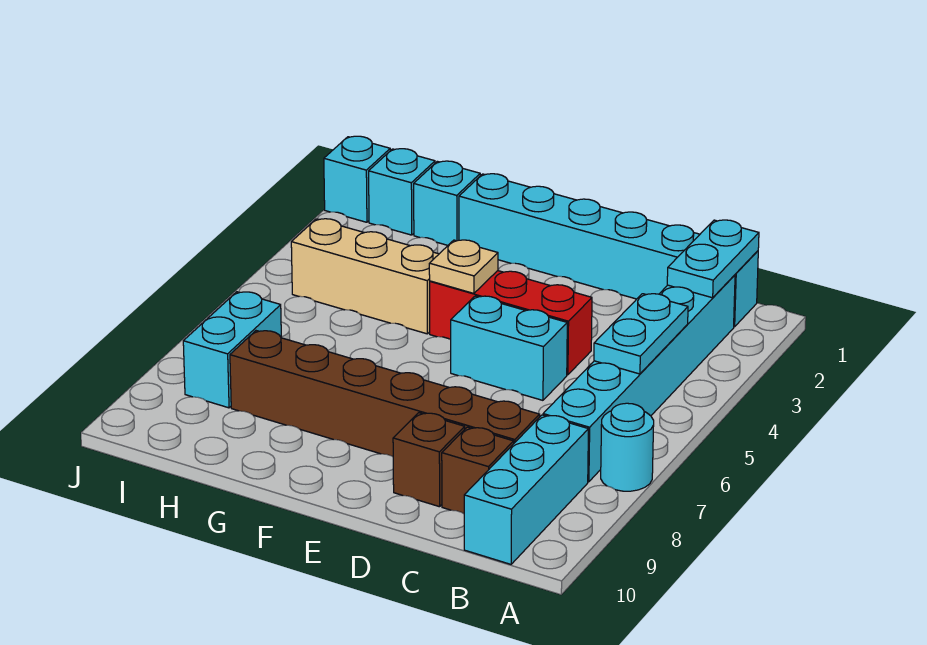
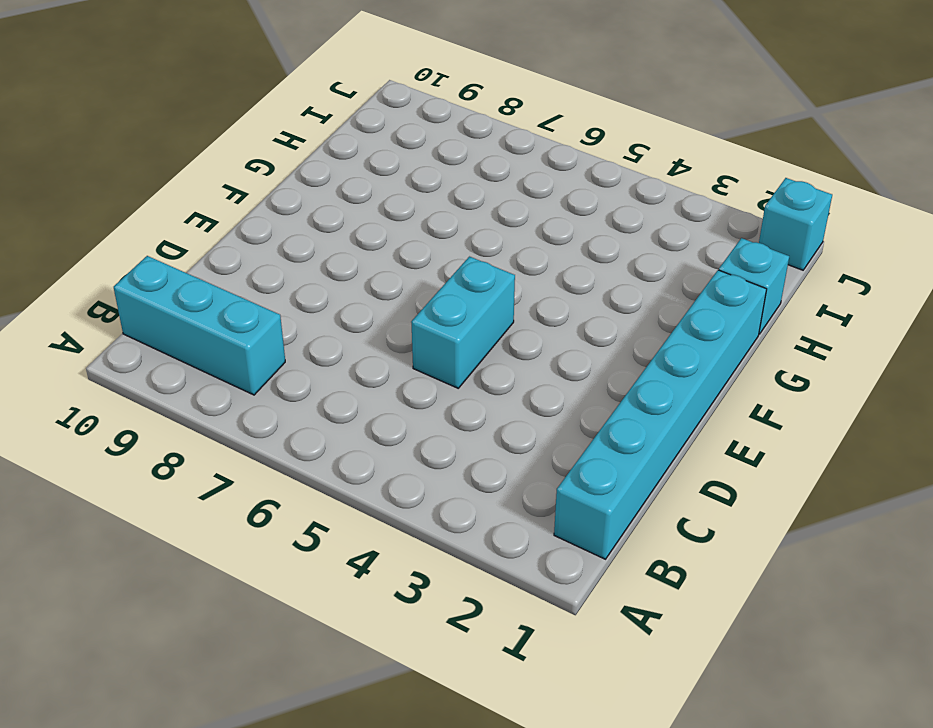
none -> cyan round brick A7 level 1
none -> cyan brick B2:B7 level 1
none -> brown brick C8:H8 level 1

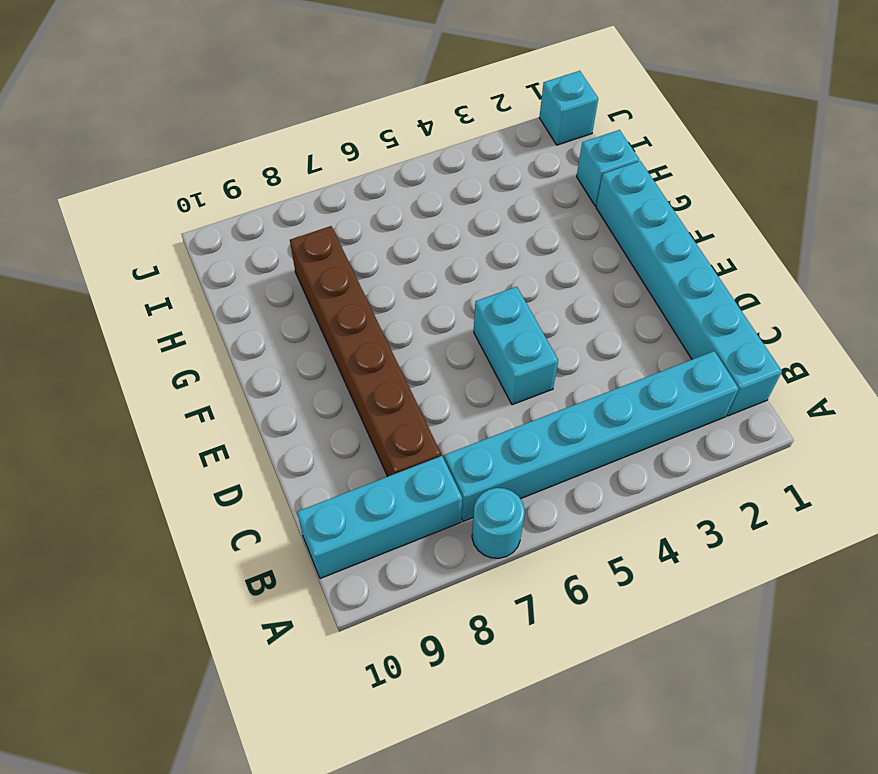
none -> brown brick C9 level 1
none -> red brick D4:F4 level 1
none -> brown brick D9 level 1

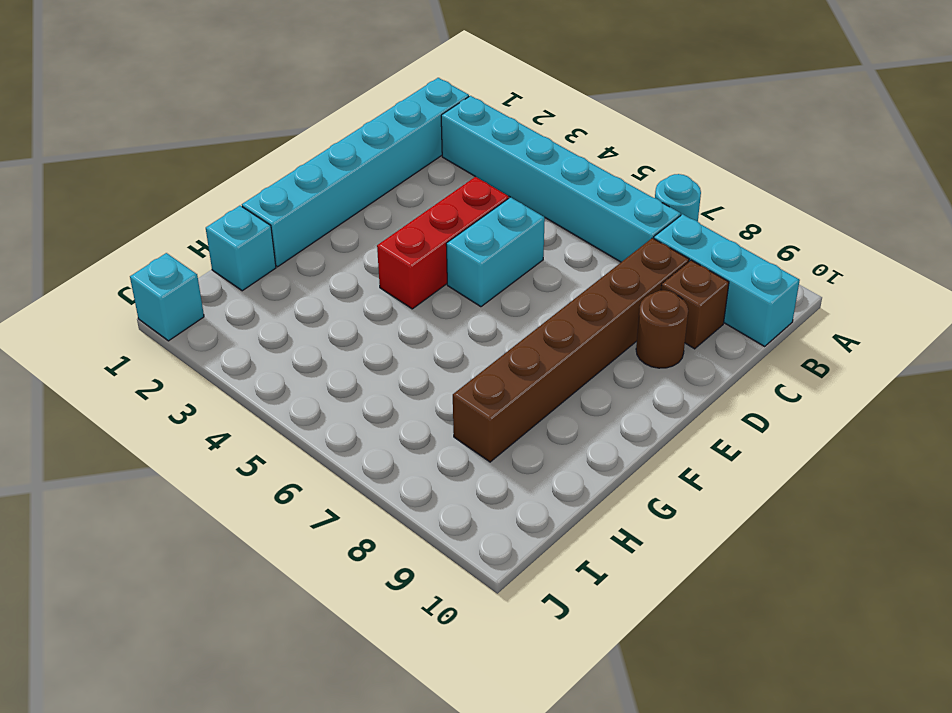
brown round brick D9 level 1 -> brown brick D9 level 1
none -> tan brick G4:I4 level 1
none -> cyan brick I1 level 1
none -> cyan brick I7:I8 level 1

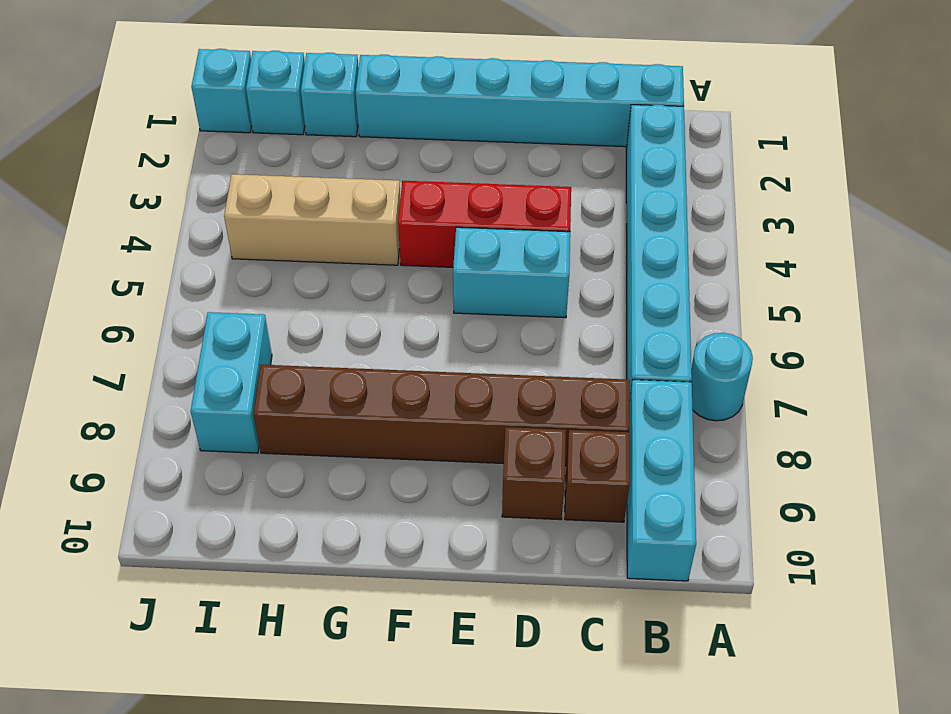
none -> cyan plate B1:B2 level 2
none -> cyan plate B4:B5 level 2
none -> tan plate F4 level 2

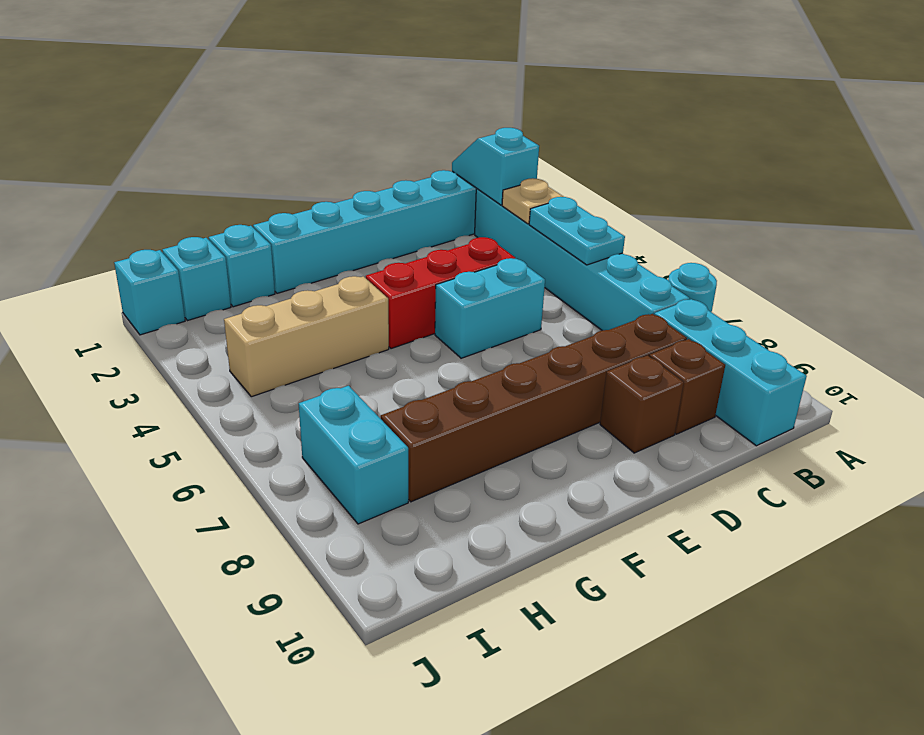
cyan slope B1:B2 level 2 top 2 -> cyan plate B1:B2 level 2
tan plate B3 level 2 -> tan plate F4 level 2

